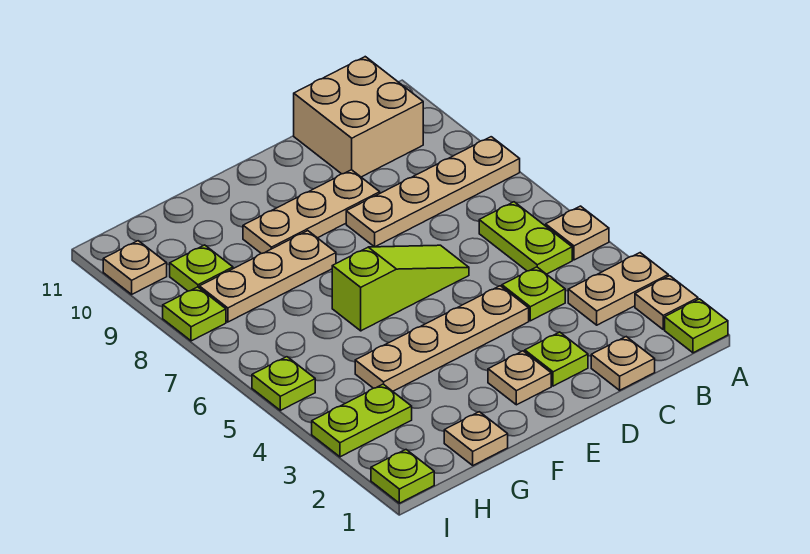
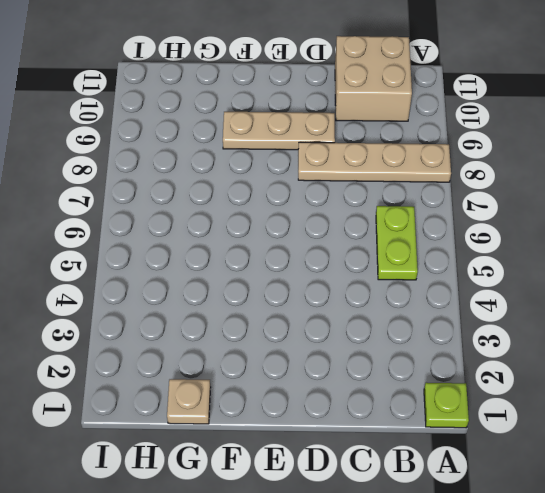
none -> tan plate A2 level 1
none -> tan plate A3:B3 level 1
none -> tan plate A5 level 1

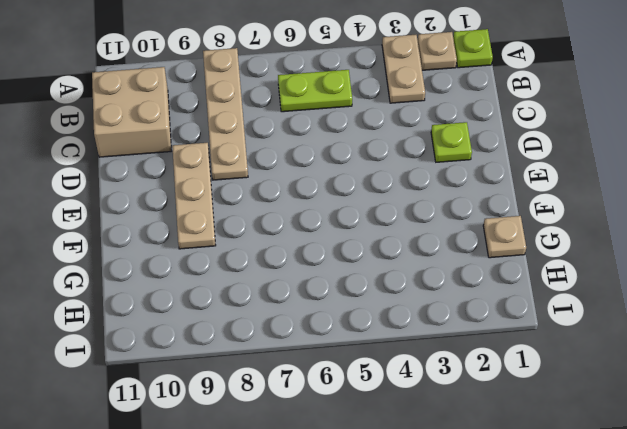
none -> tan plate A5 level 1
none -> tan plate C1 level 1
none -> lime plate C4 level 1

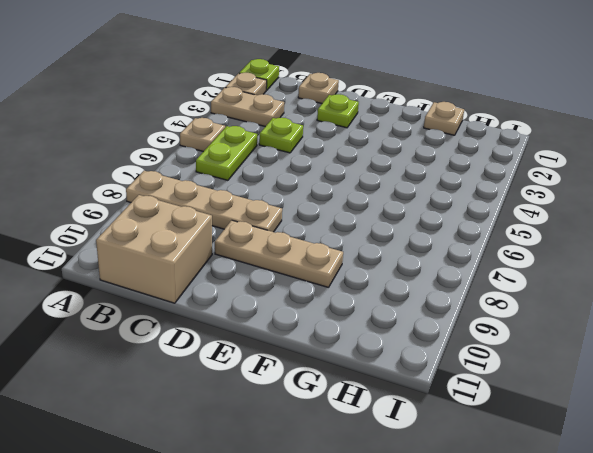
none -> tan plate D4:G4 level 1
none -> lime slope D6:F6 level 1 top F
none -> tan plate E2 level 1

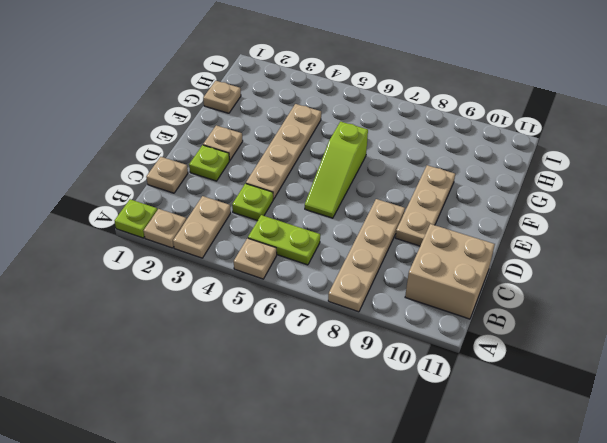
none -> tan plate F8:H8 level 1
none -> lime plate H3:I3 level 1
none -> lime plate H9 level 1

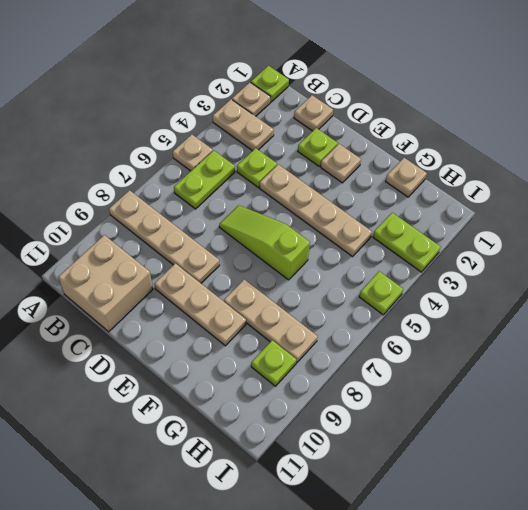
none -> lime plate I1 level 1
none -> lime plate I8 level 1
none -> tan plate I10 level 1

